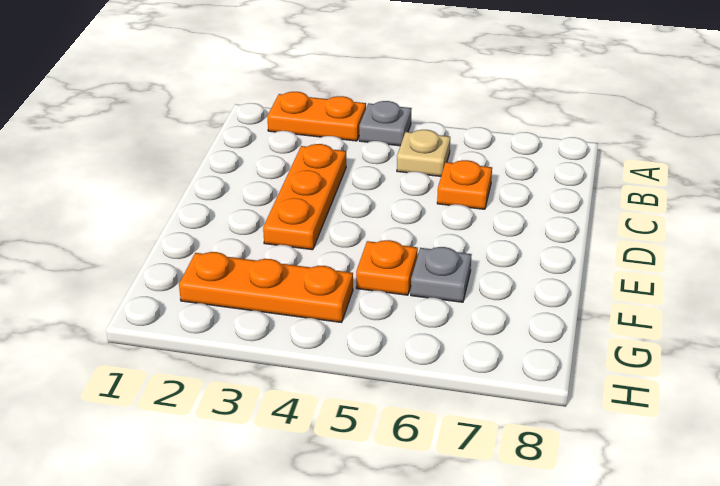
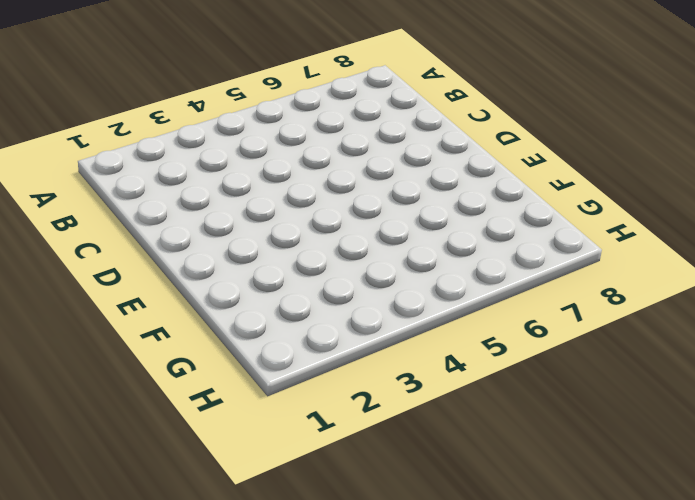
none -> orange plate A2:A3 level 1
none -> grey plate A4 level 1

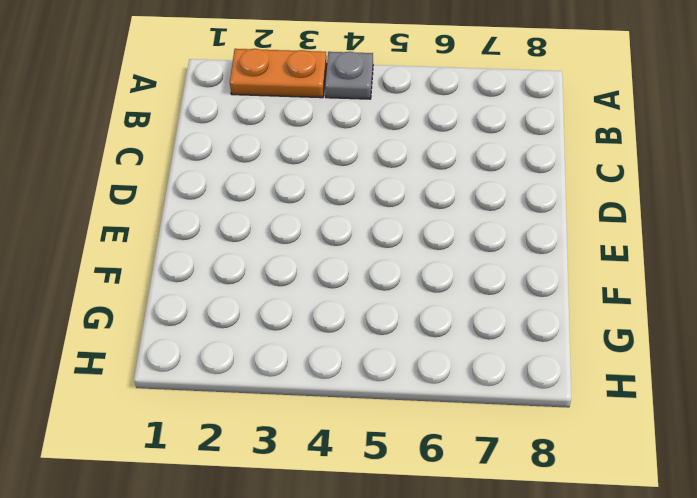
none -> tan plate B5 level 1
none -> orange plate C3:E3 level 1

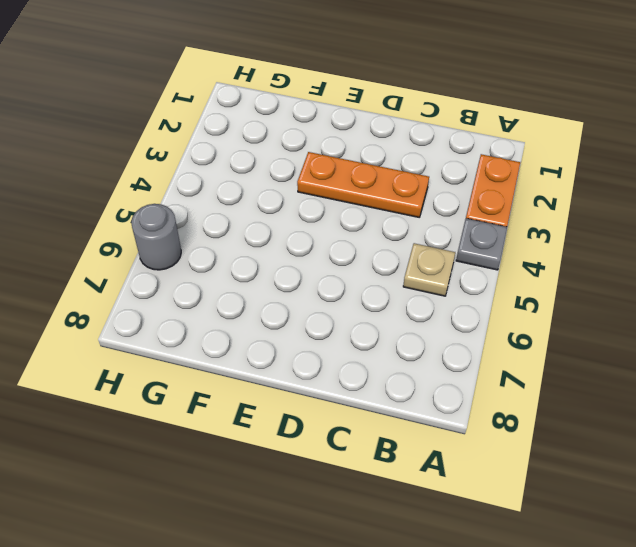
grey round brick H6 level 1 -> none
none -> orange plate C6 level 1
none -> orange plate F5 level 1

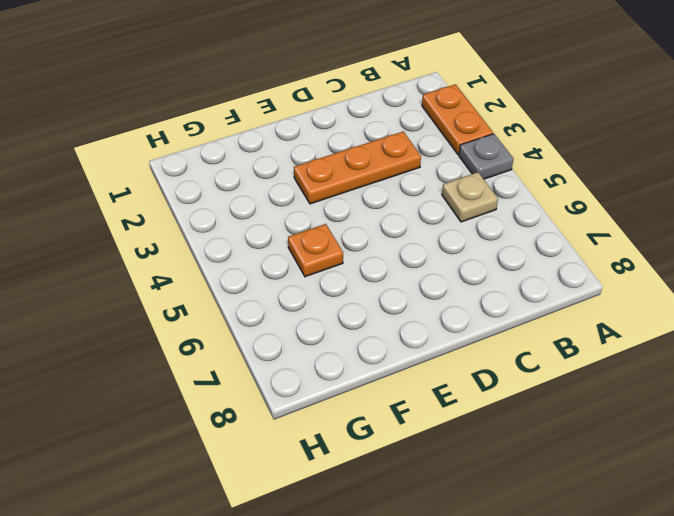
none -> orange plate C6 level 1
none -> grey plate F6 level 1

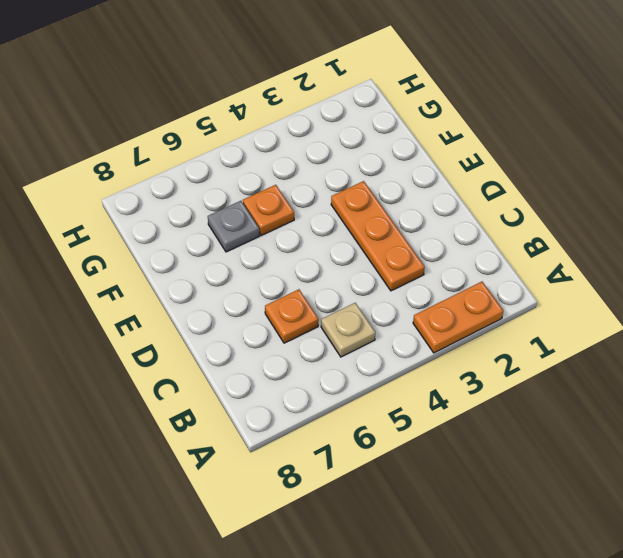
none -> grey plate A4 level 1
none -> orange plate G2:G4 level 1

